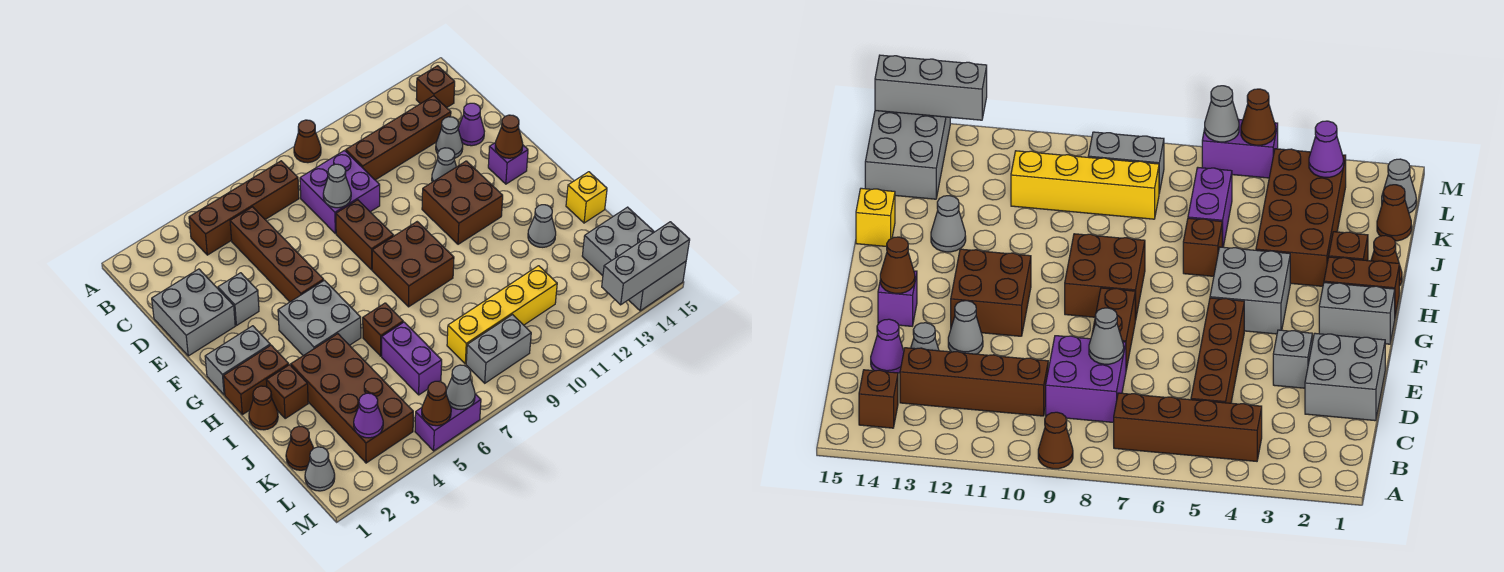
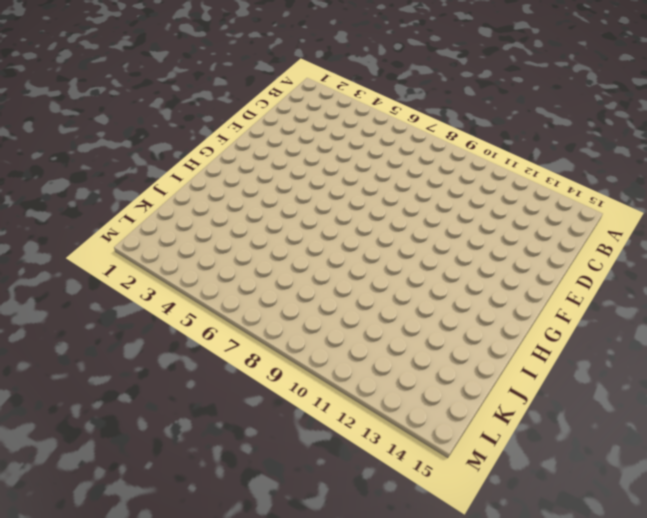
none -> brown cone A9 level 1
none -> brown brick B4:B7 level 1
none -> brown brick B14 level 1
none -> brown brick C5:F5 level 1

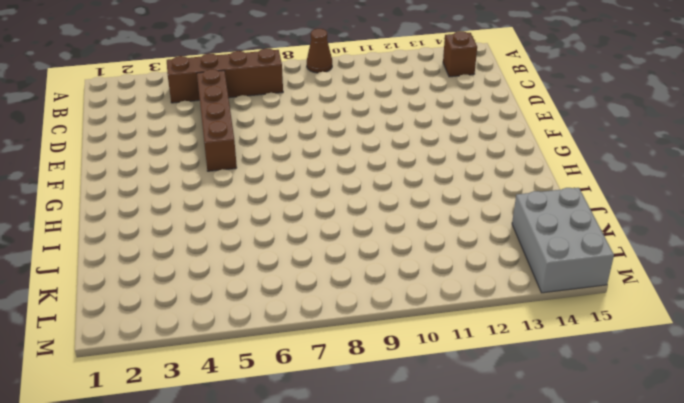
none -> purple brick C8:D9 level 1
none -> brown brick C10:C13 level 1
none -> grey brick D1:E2 level 1
none -> grey cone D13 level 1

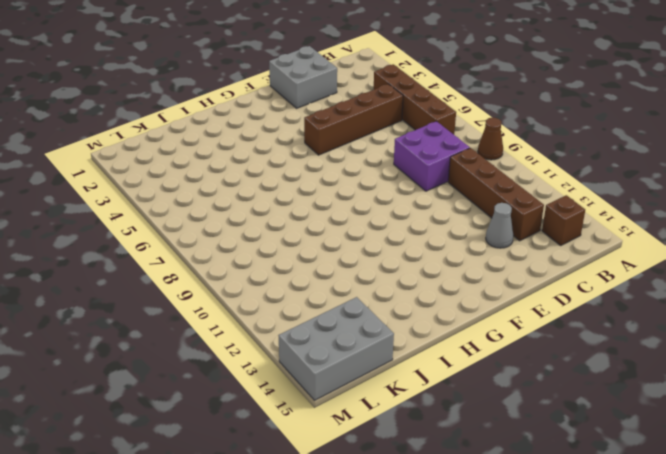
none -> purple cone D14 level 1
none -> grey brick E3 level 1
none -> brown brick E8:F8 level 1
none -> grey cone E12 level 1

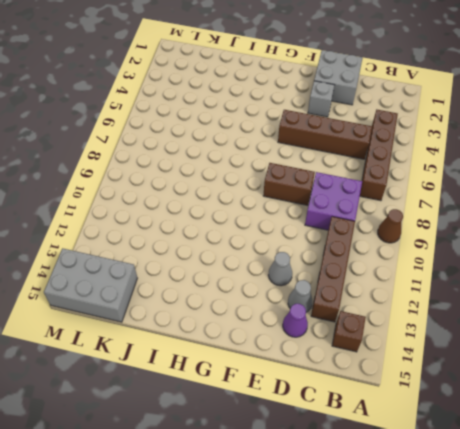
none -> brown brick F11:G12 level 1
none -> purple brick F14 level 1
none -> grey brick G1:G2 level 1
none -> grey brick G4:H5 level 1

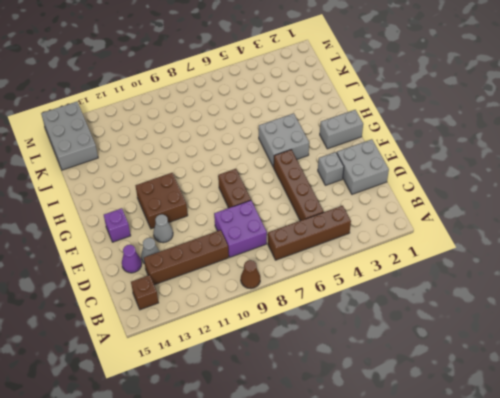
none -> brown brick G8:H9 level 1
none -> brown brick H1:H2 level 1
none -> brown cone I1 level 1
none -> brown brick I2 level 1

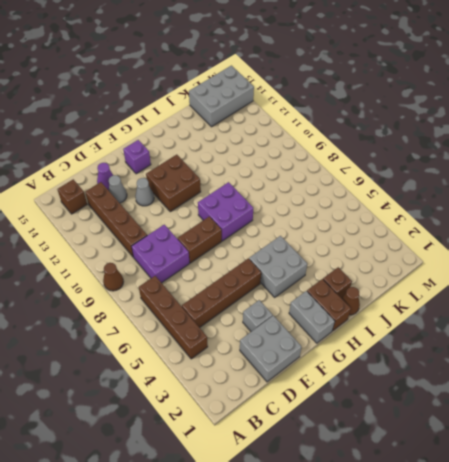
purple brick G8:H9 level 1 -> brown brick G8:H9 level 1
none -> brown brick I3:L4 level 1
none -> brown brick I6 level 1
none -> grey cone I13 level 1
none -> yellow brick I15 level 1

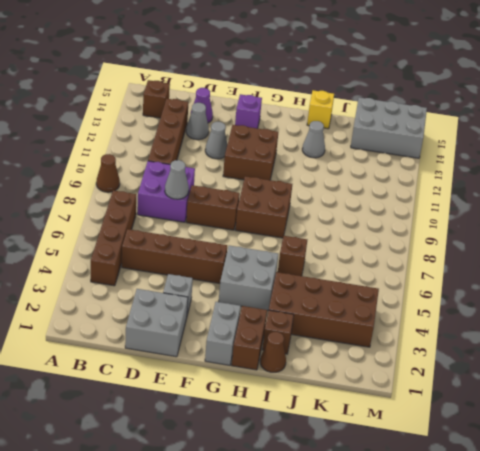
none -> purple brick J6:K6 level 1
none -> brown cone K1 level 1
none -> yellow brick K8:K11 level 1
none -> grey cone L1 level 1

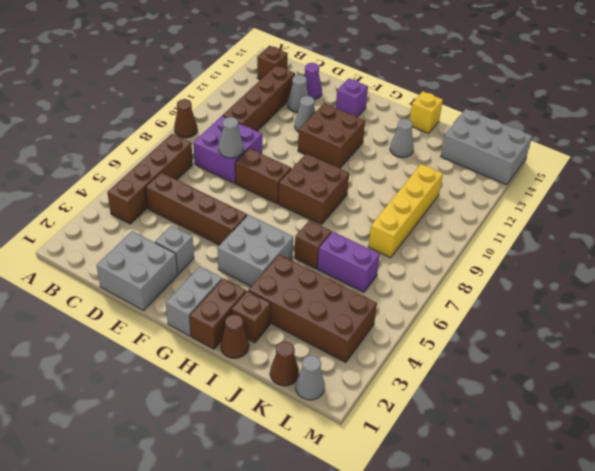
none -> grey brick L8:L9 level 1
none -> purple brick M5:M6 level 1
none -> brown cone F14 level 2
none -> purple cone L3 level 2

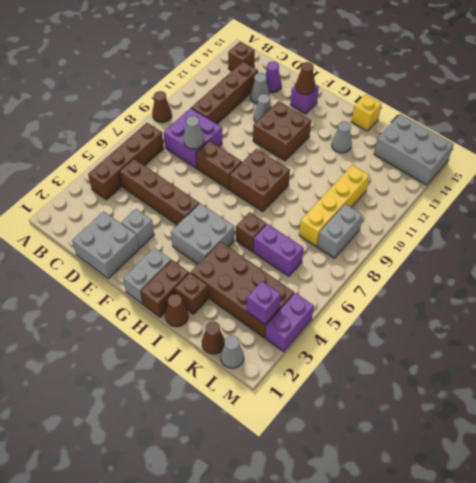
purple brick L3 level 2 -> purple cone L3 level 2
purple brick M3:M4 level 1 -> purple brick M5:M6 level 1
none -> brown cone M5 level 2
none -> grey cone M6 level 2
none -> grey brick M13:M15 level 2

